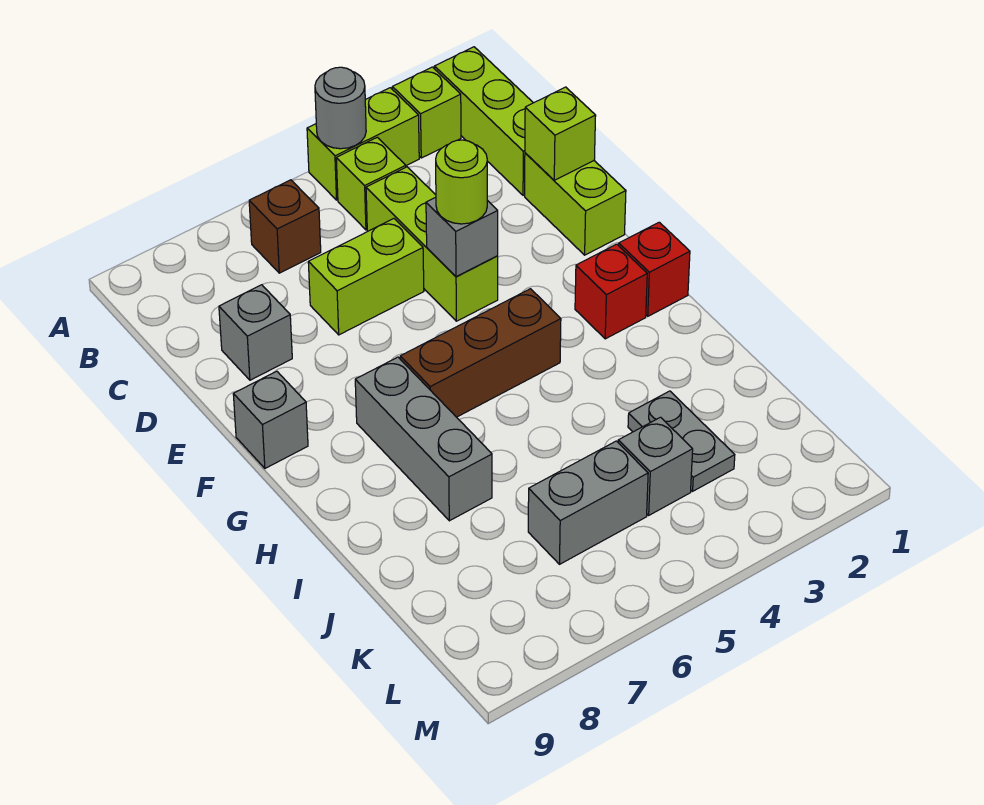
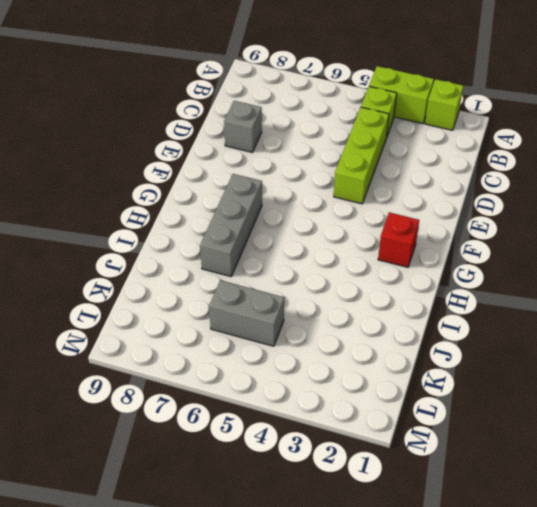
none -> lime brick A1:C1 level 1
none -> brown brick B6 level 1
none -> lime brick D1:E1 level 1

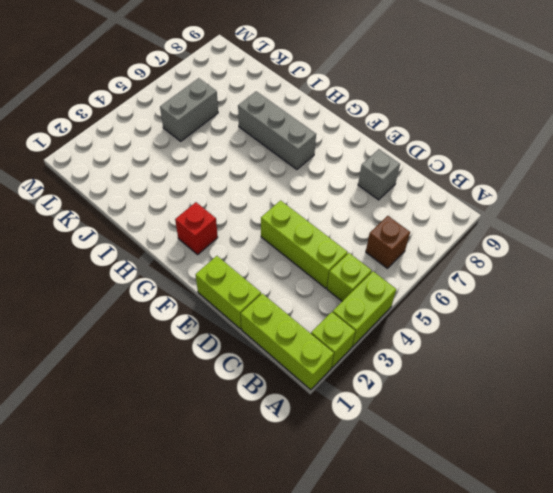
none -> lime brick D5:D6 level 1
none -> grey brick F9 level 1
none -> red brick G1 level 1

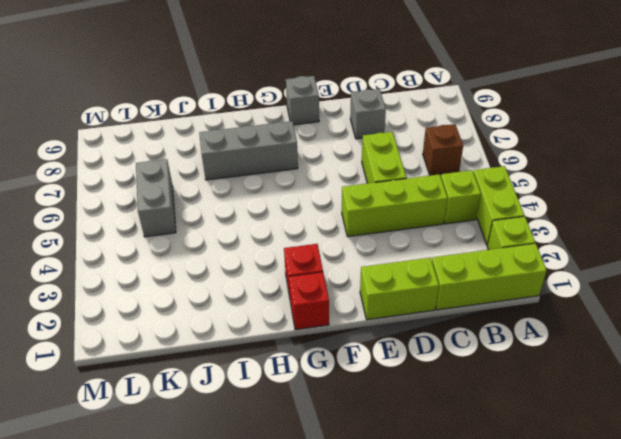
none -> brown brick G4:G6 level 1
none -> grey plate J3:K3 level 1
none -> grey brick K4 level 1

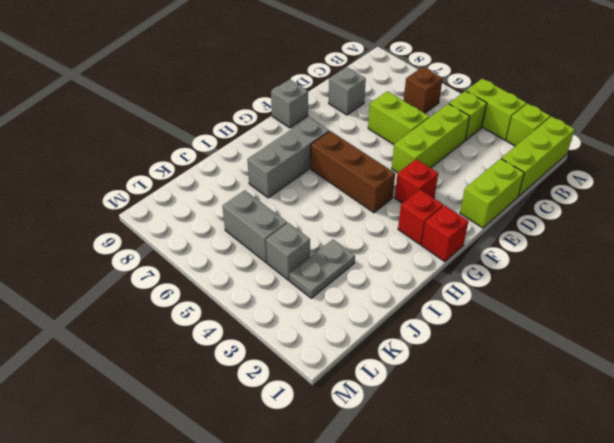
red brick F3 level 1 -> none
none -> grey round brick A4 level 2
none -> lime brick D1 level 2
none -> grey brick E4 level 2

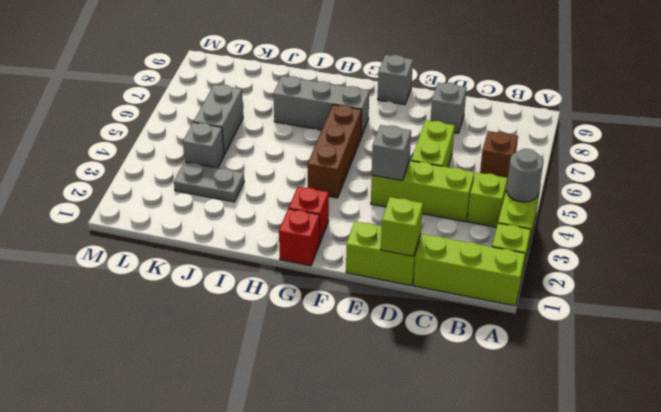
none -> lime round brick E4 level 3

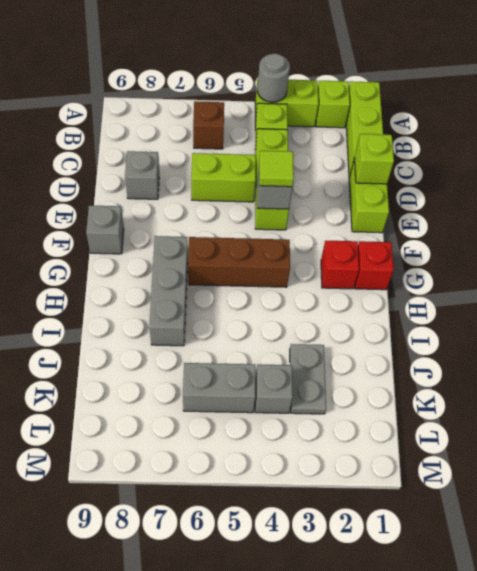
lime tile E4 level 3 -> lime round brick E4 level 3

